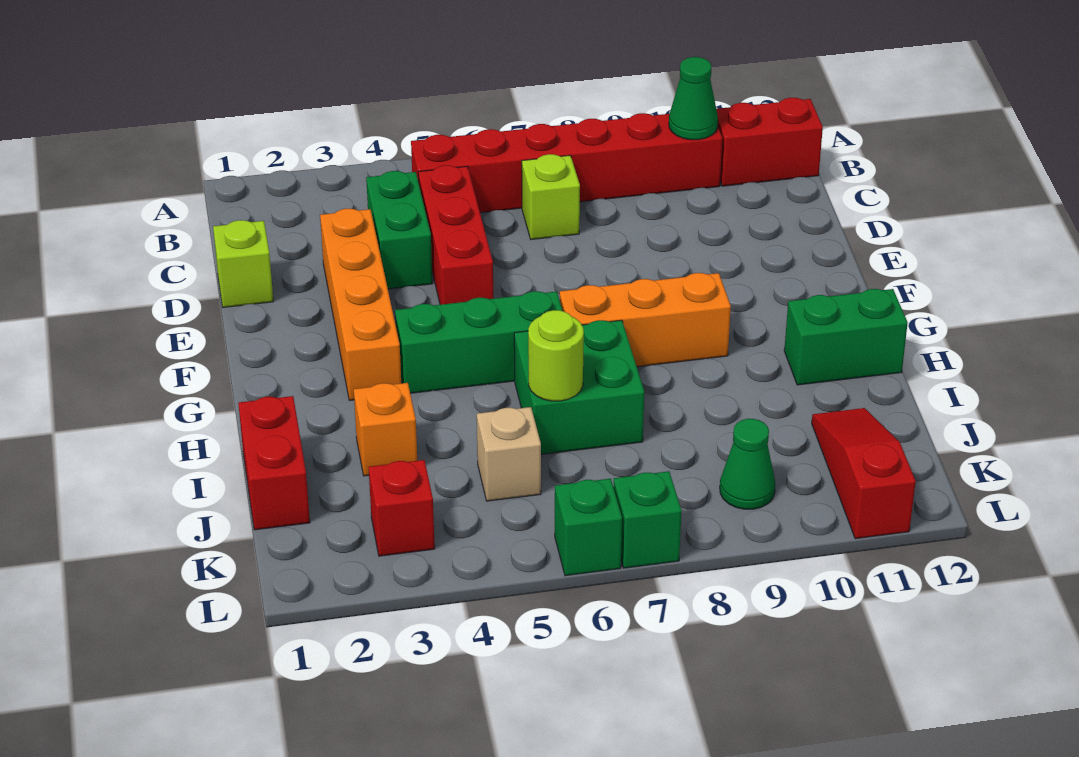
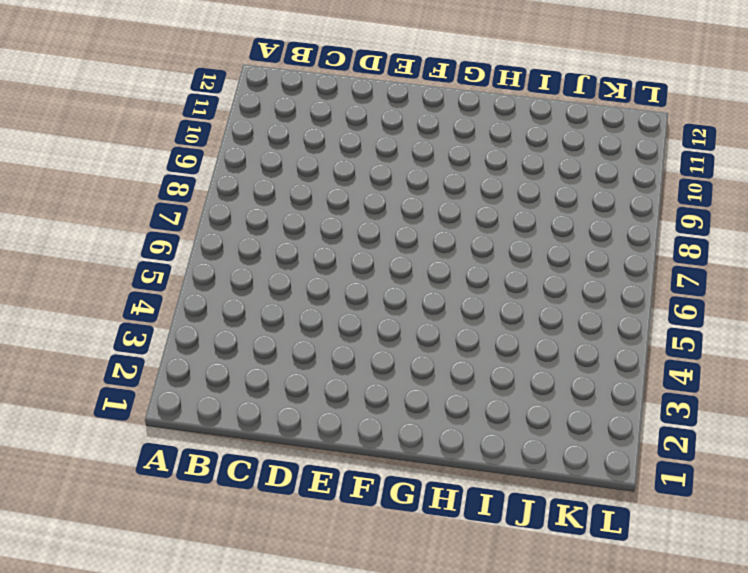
none -> red brick B5:B10 level 1
none -> red brick B11:B12 level 1
none -> green brick C4:D4 level 1

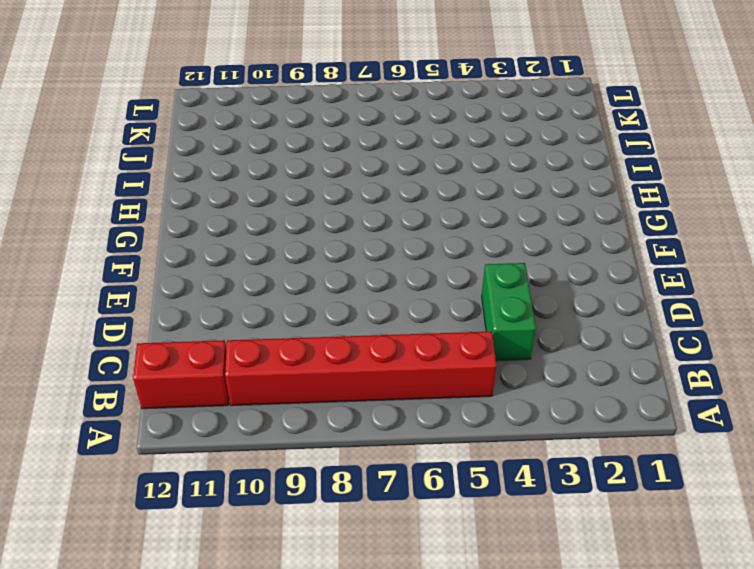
none -> red brick C5:E5 level 1
none -> lime brick C7 level 1
none -> lime brick D1 level 1

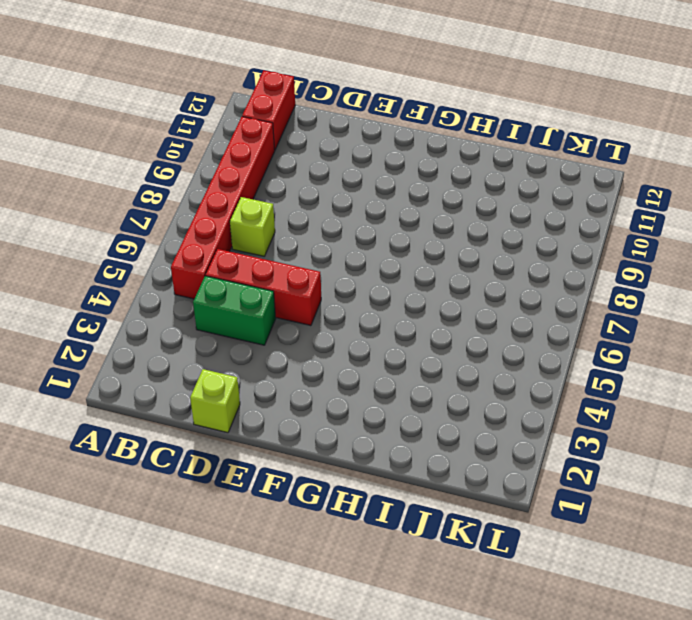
none -> orange brick D3:G3 level 1
none -> green brick G4:G6 level 1
none -> orange brick G7:G9 level 1

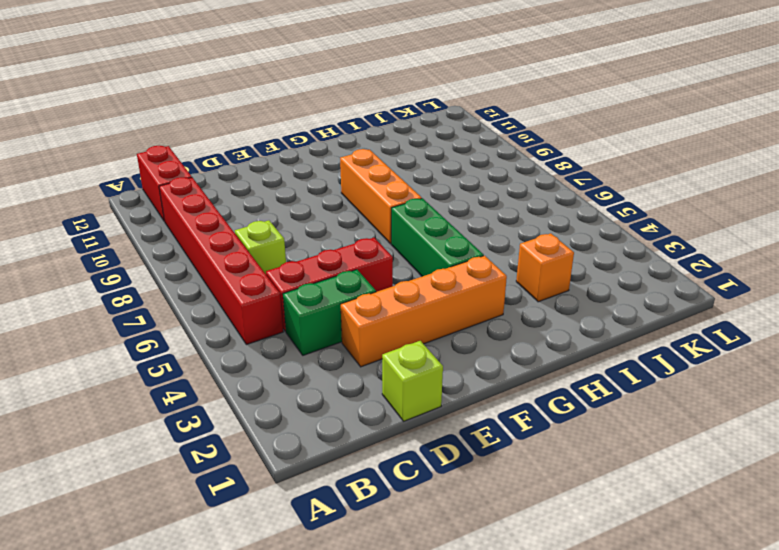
none -> green brick H6:I7 level 1
none -> green brick H11:H12 level 1
none -> red brick I1:J1 level 1

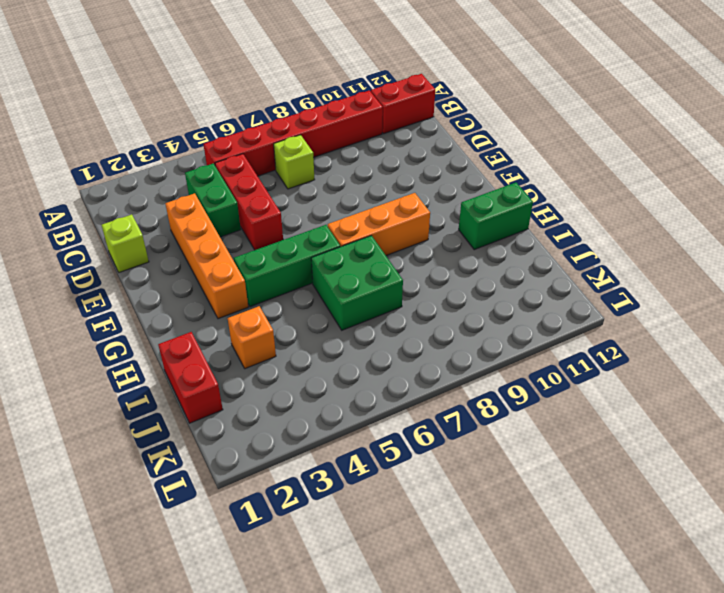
none -> tan brick J5 level 1
none -> red slope J11:L11 level 1 top L
none -> red brick K3 level 1

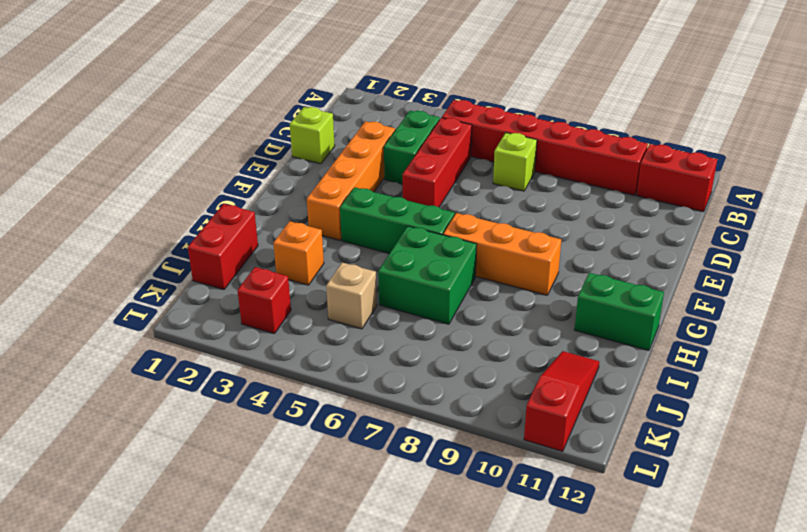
none -> green cone K9 level 1
none -> green brick L6 level 1
none -> green brick L7 level 1

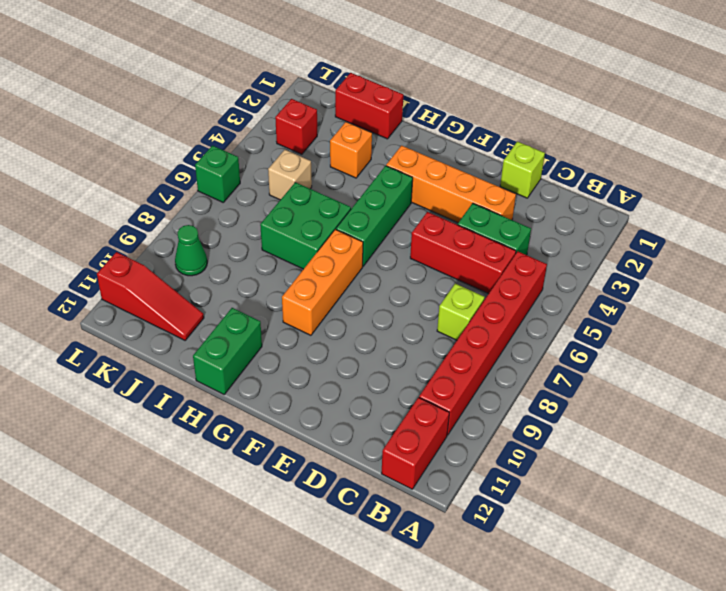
none -> green brick L7 level 1
none -> green cone B10 level 2
none -> lime round brick I6 level 2

